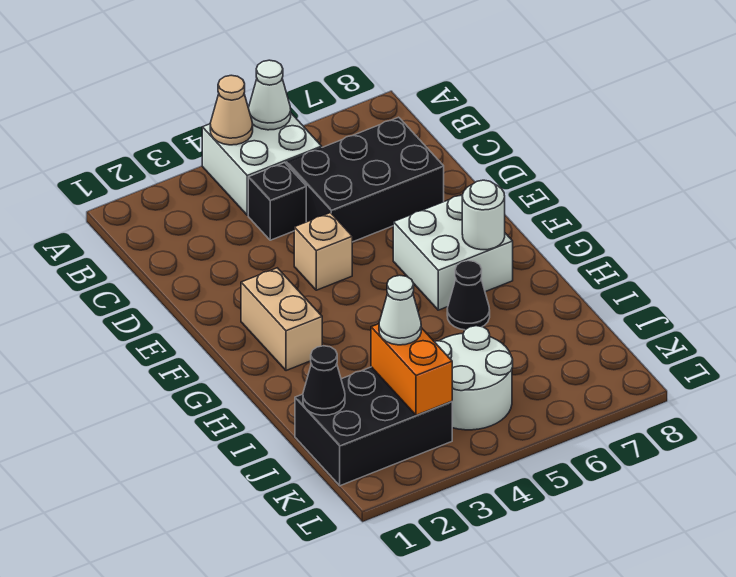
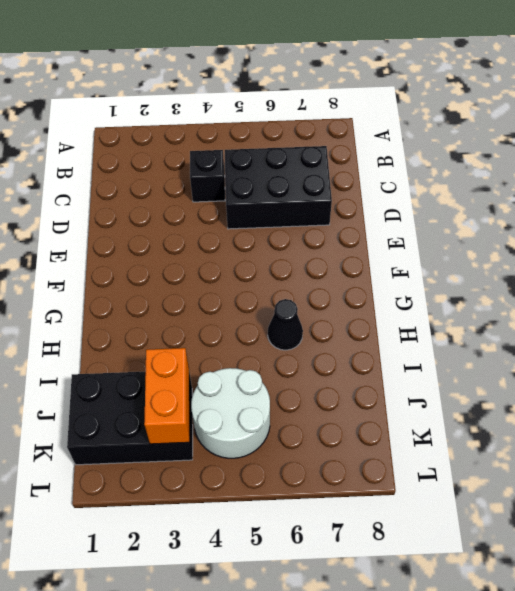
none -> white brick A4:B5 level 1
none -> tan brick E4 level 1
none -> tan brick F2:G2 level 1

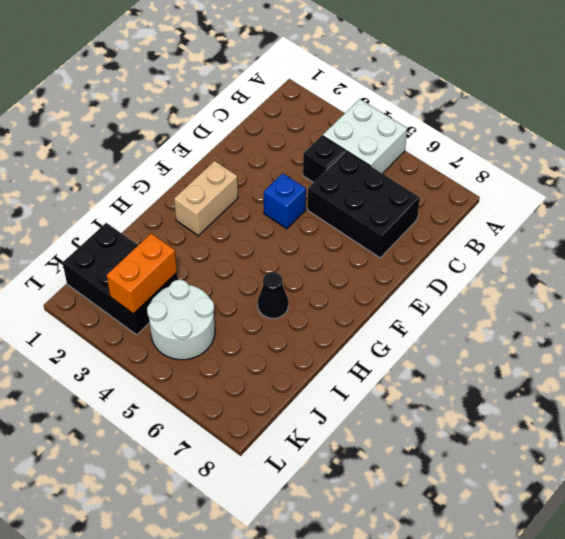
blue brick E4 level 1 -> tan brick E4 level 1
none -> white brick F6:G7 level 1
none -> tan cone A4 level 2
none -> white cone A5 level 2

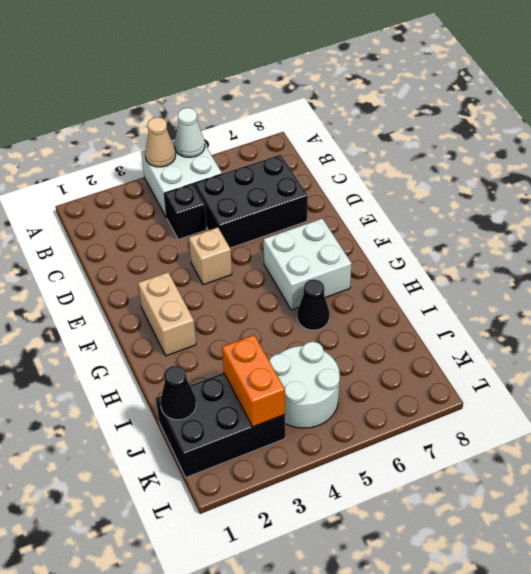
none -> white round brick G7 level 2
none -> white cone J3 level 3

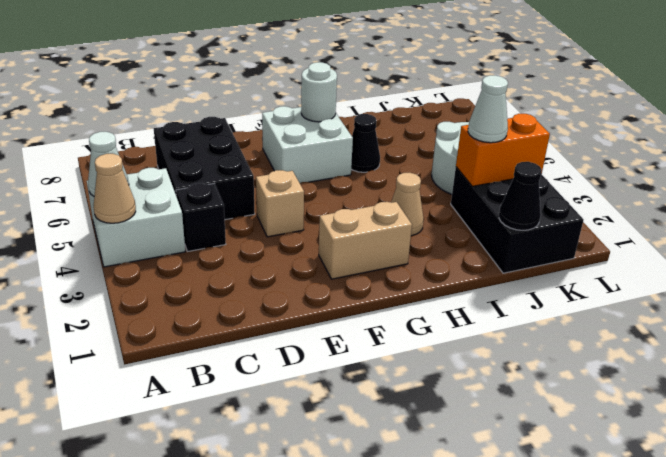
tan cone H3 level 1 -> none

